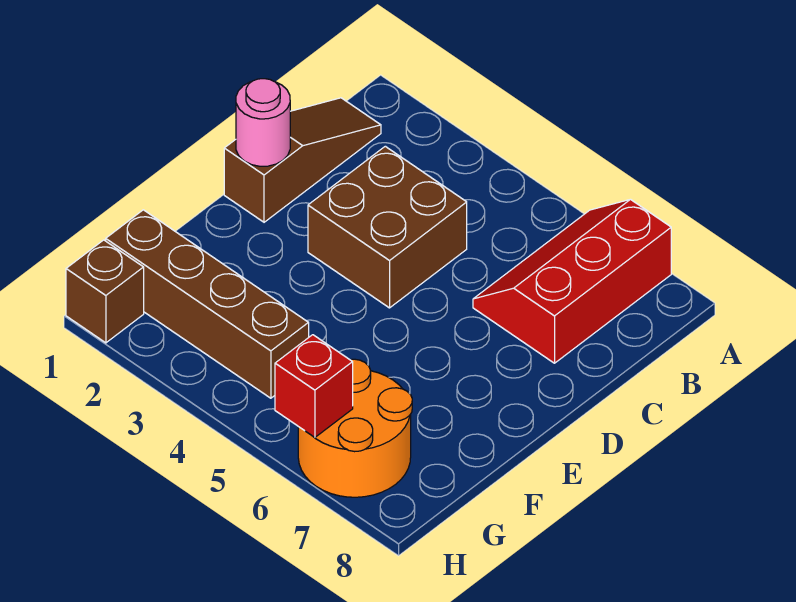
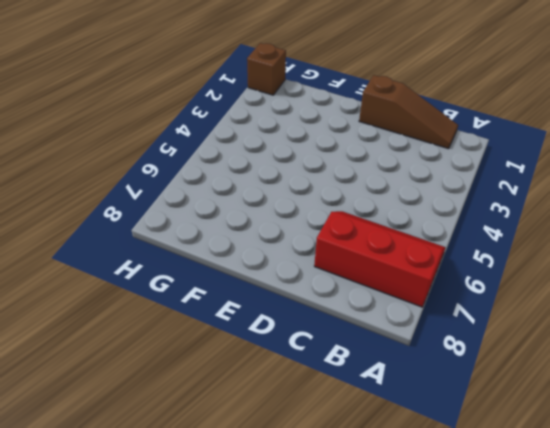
none -> brown brick C3:D4 level 1
none -> brown brick G1:G4 level 1

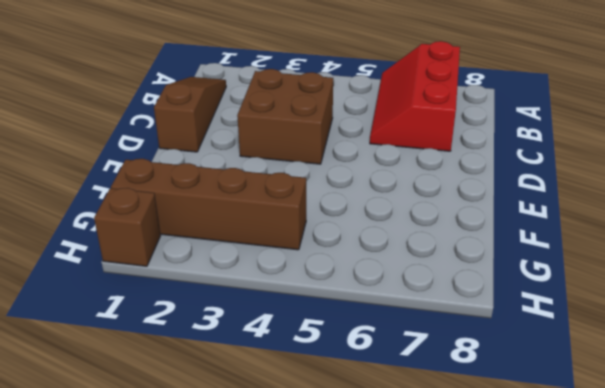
none -> orange round brick G6:H7 level 1
none -> pink round brick D1 level 2

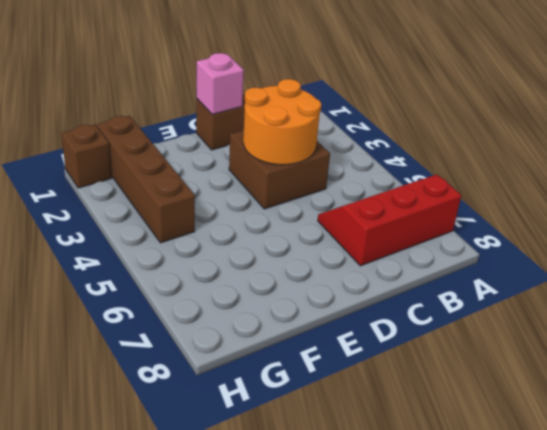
orange round brick C3:D4 level 2 -> orange round brick G6:H7 level 1
pink brick D1 level 2 -> pink round brick D1 level 2
none -> red brick H6 level 2

